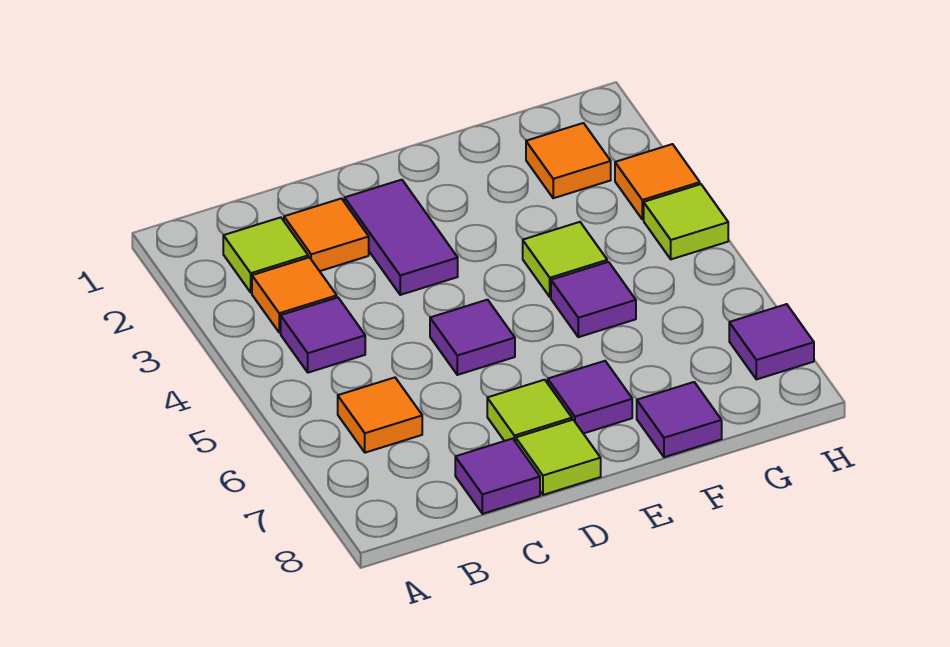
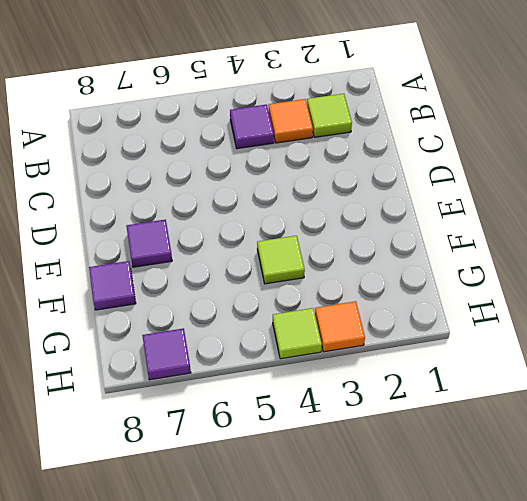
none -> orange tile B6 level 1
none -> orange tile C2 level 1
none -> purple tile C8 level 1

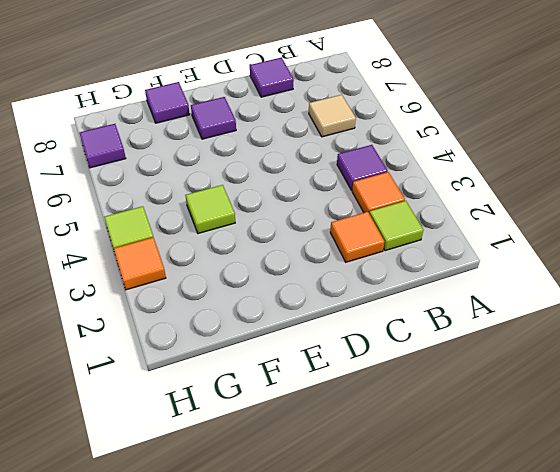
tan tile B6 level 1 -> orange tile B6 level 1
none -> purple tile D2:D3 level 1
none -> purple tile D5 level 1
none -> lime tile D7 level 1

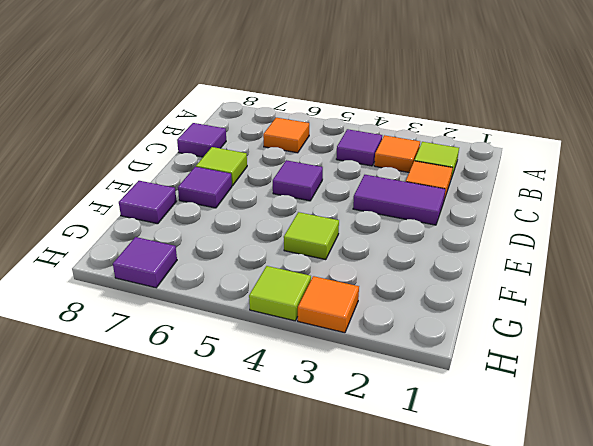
none -> lime tile D8 level 1
none -> purple tile F5 level 1
none -> orange tile G2 level 1

